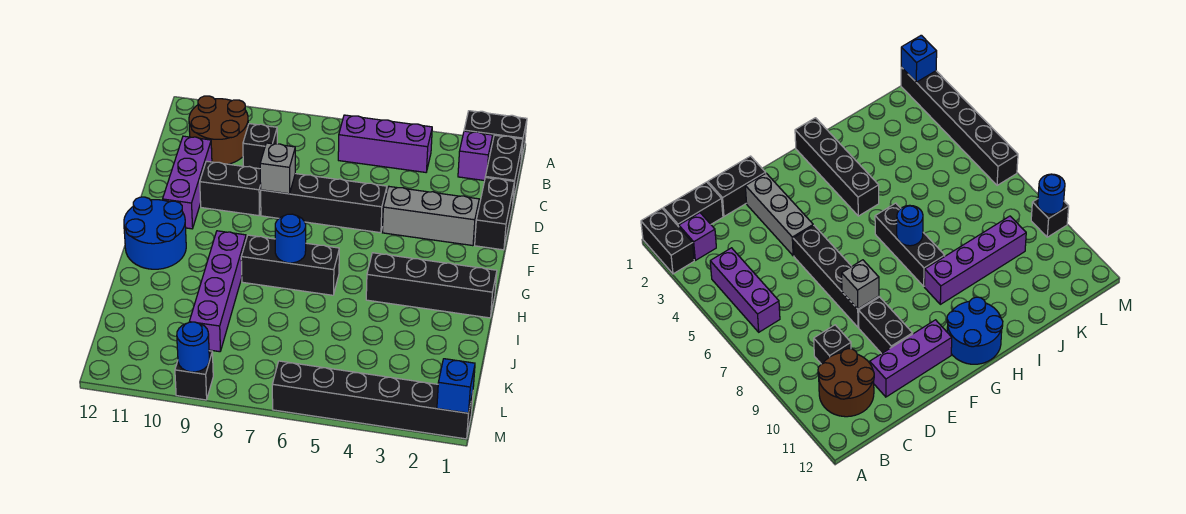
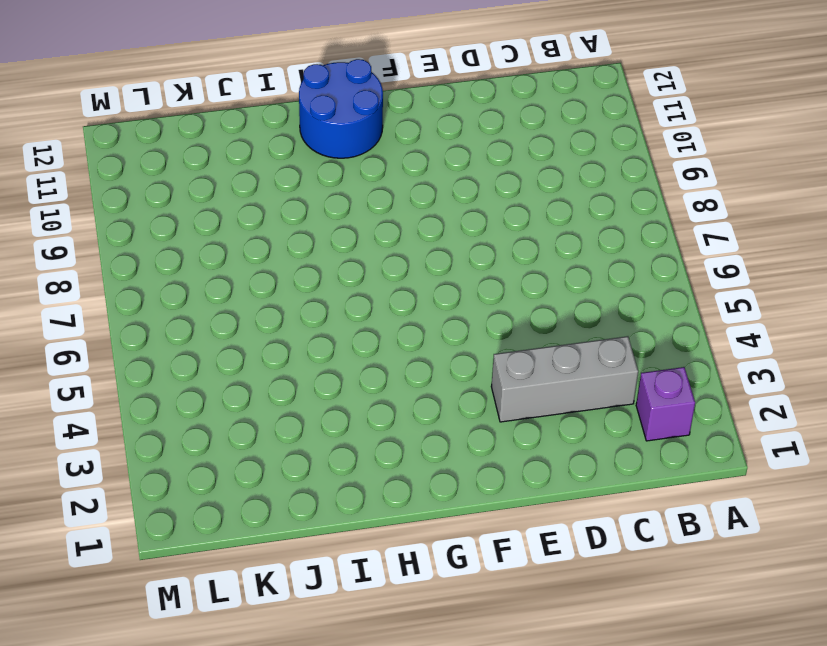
grey brick C3:E3 level 1 -> grey brick E2:E4 level 1
none -> black brick A1:A2 level 1
none -> black brick B1:C1 level 1
none -> purple brick B4:B6 level 1

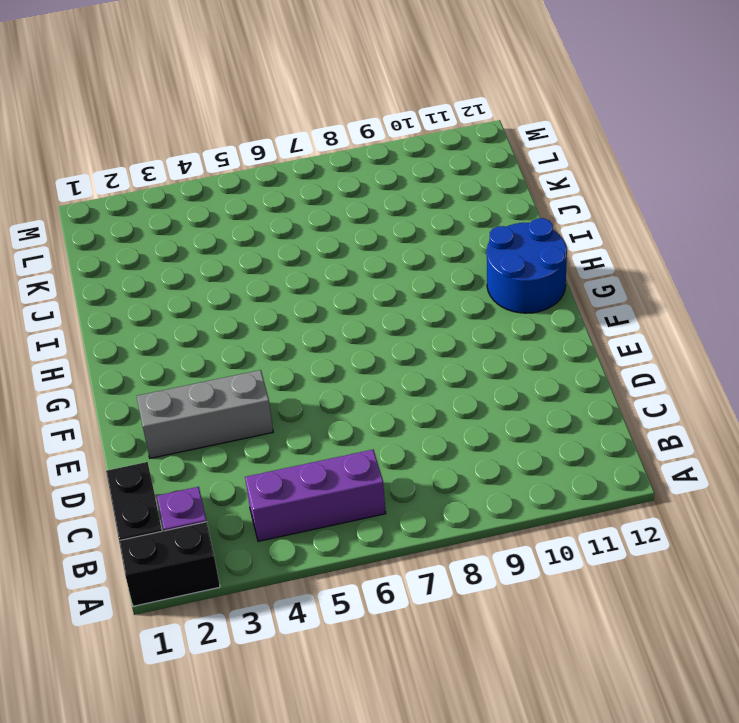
none -> brown round brick B10:C11 level 1
none -> black brick C9 level 1
none -> black brick D1:E1 level 1

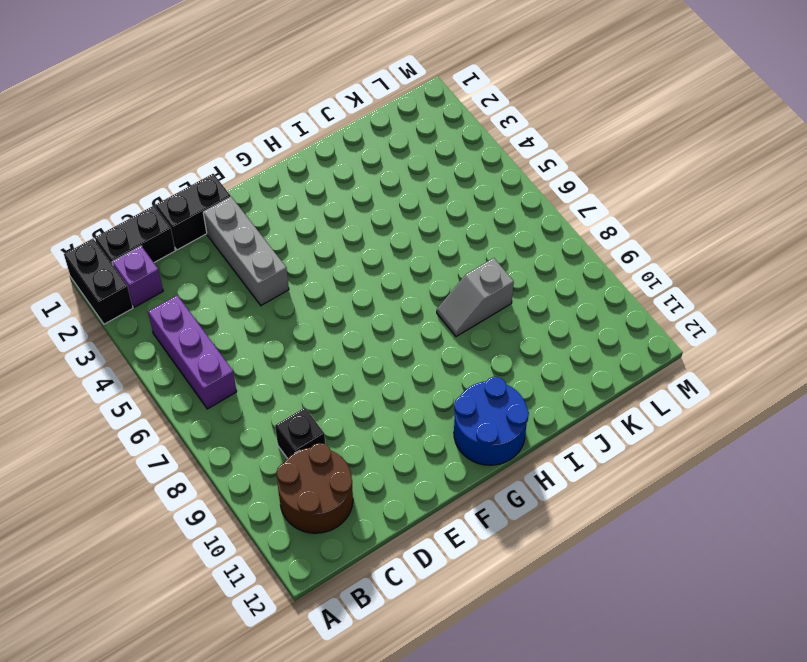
grey slope I8:J8 level 1 top J -> none
none -> purple brick D11:F11 level 1
none -> black brick E5:E8 level 1
none -> black brick E9:E10 level 1

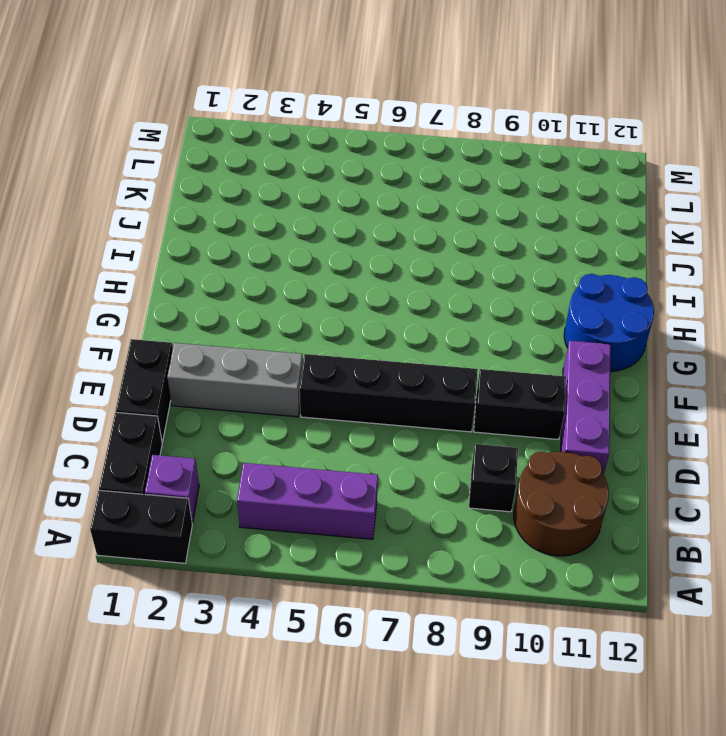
none -> black brick H1:H4 level 1
none -> black brick H6:H8 level 1
none -> purple brick H9:K9 level 1

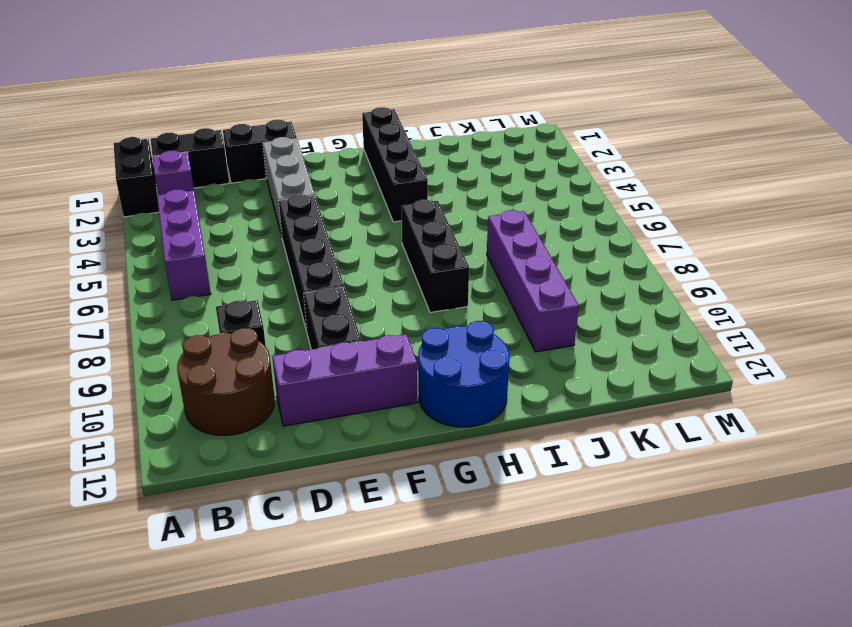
purple brick J7:J10 level 1 -> purple brick H9:K9 level 1
none -> black brick M1:M6 level 1
none -> black brick M9 level 1
none -> grey brick E8 level 2

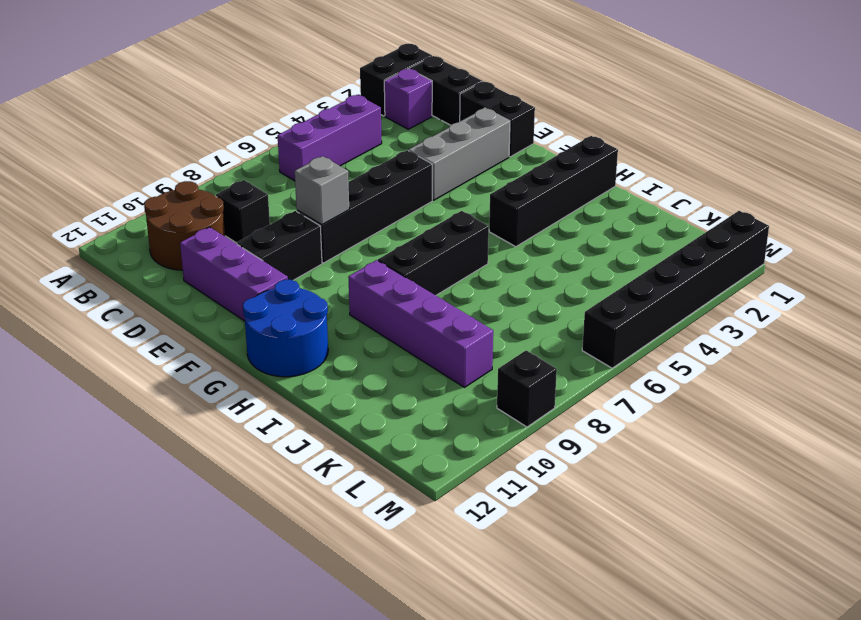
none -> blue round brick H7 level 2
none -> blue brick M1 level 2
none -> blue round brick M9 level 2

